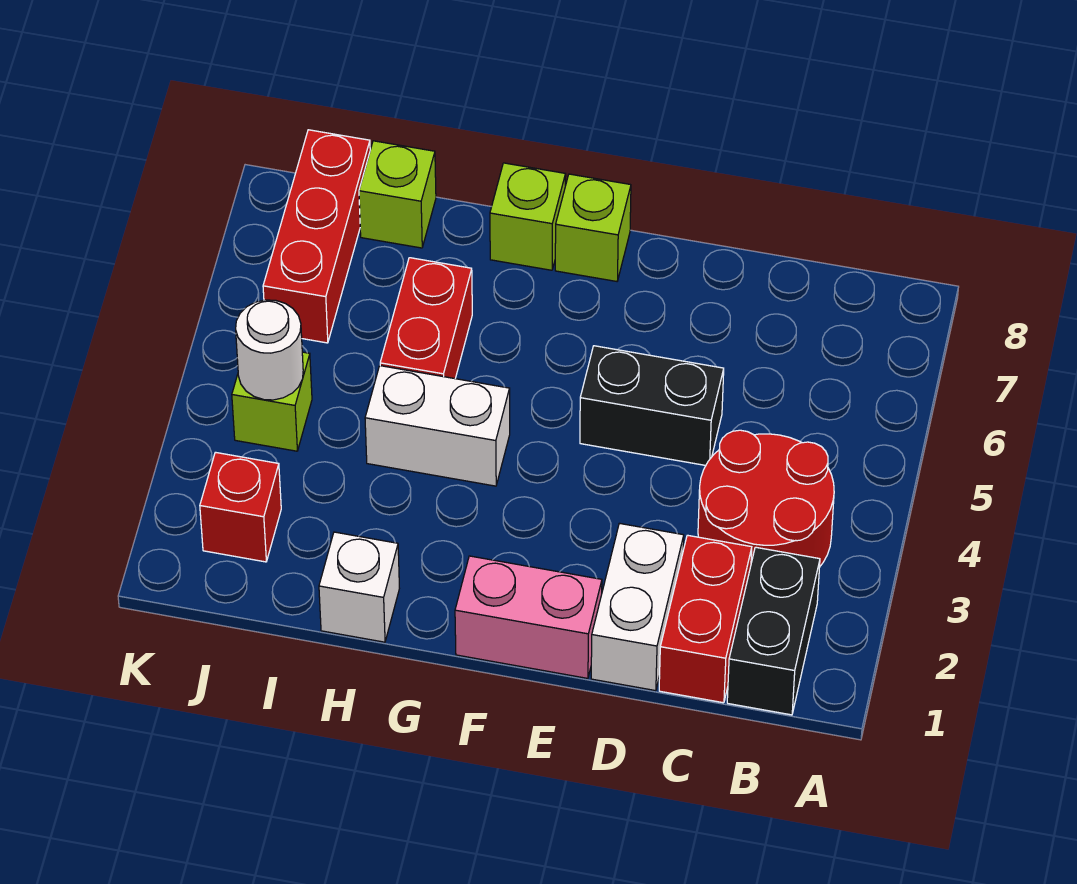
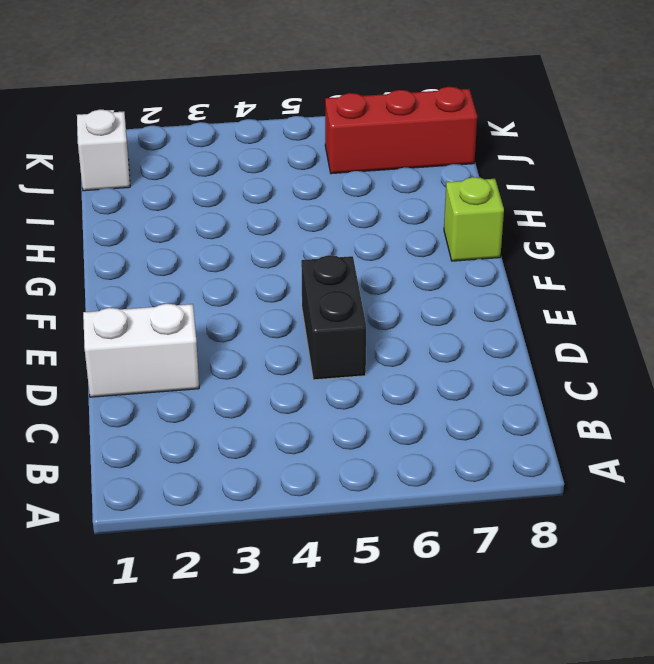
white brick J1 level 1 -> white brick H1 level 1
none -> black brick B1:B2 level 1
none -> red round brick B3:C4 level 1
none -> red brick C1:C2 level 1

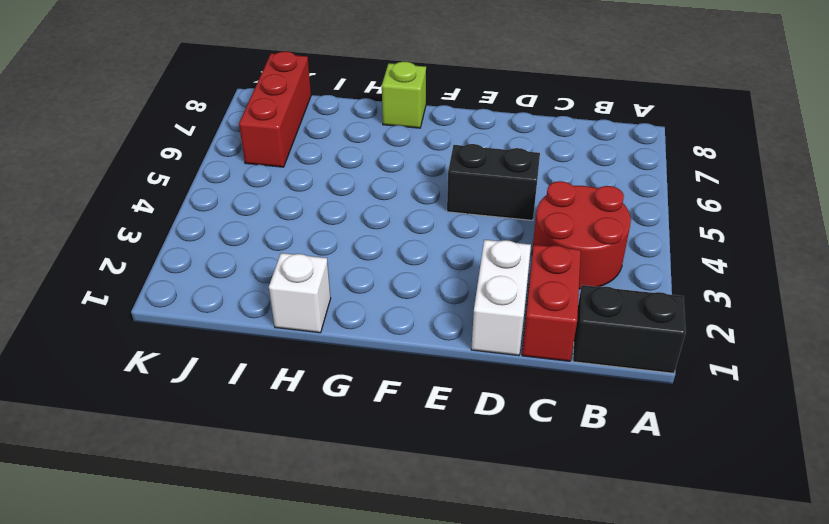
black brick A1:B1 level 1 -> black brick B1:B2 level 1
none -> pink brick E1:F1 level 1
none -> lime brick F8 level 1
none -> white brick G4:H4 level 1

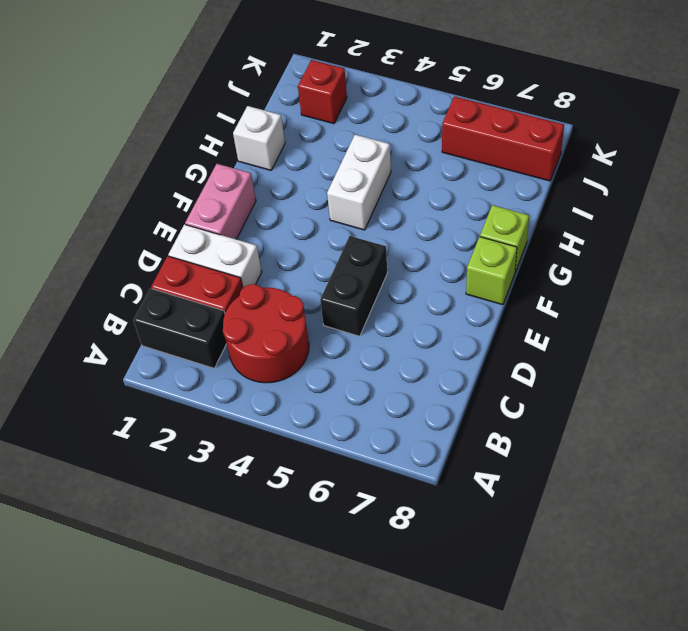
none -> red brick H5:H6 level 1
none -> lime brick I8 level 1
none -> lime brick J4 level 1

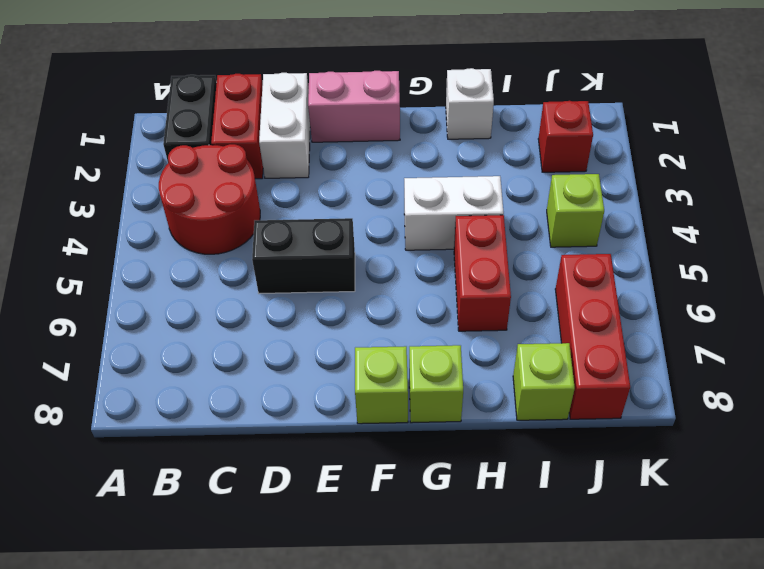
none -> white round brick J4 level 2

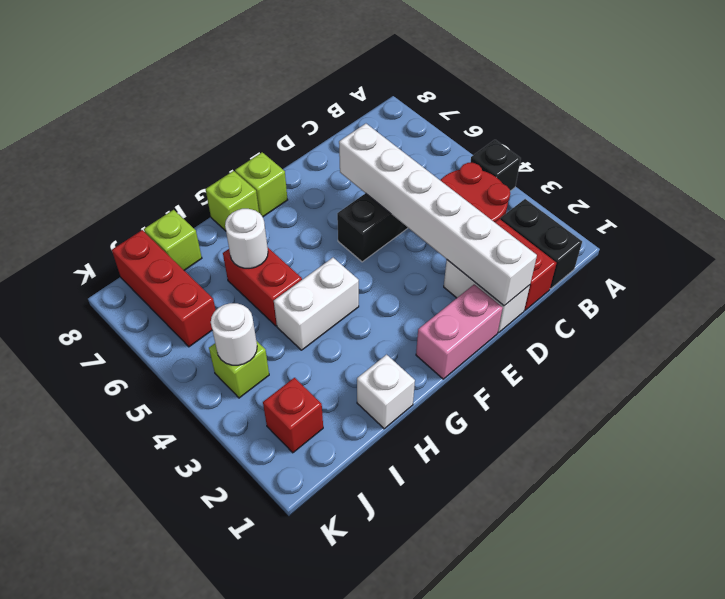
black brick A4 level 1 -> none
white brick D1:D6 level 2 -> none
white round brick H6 level 2 -> none

